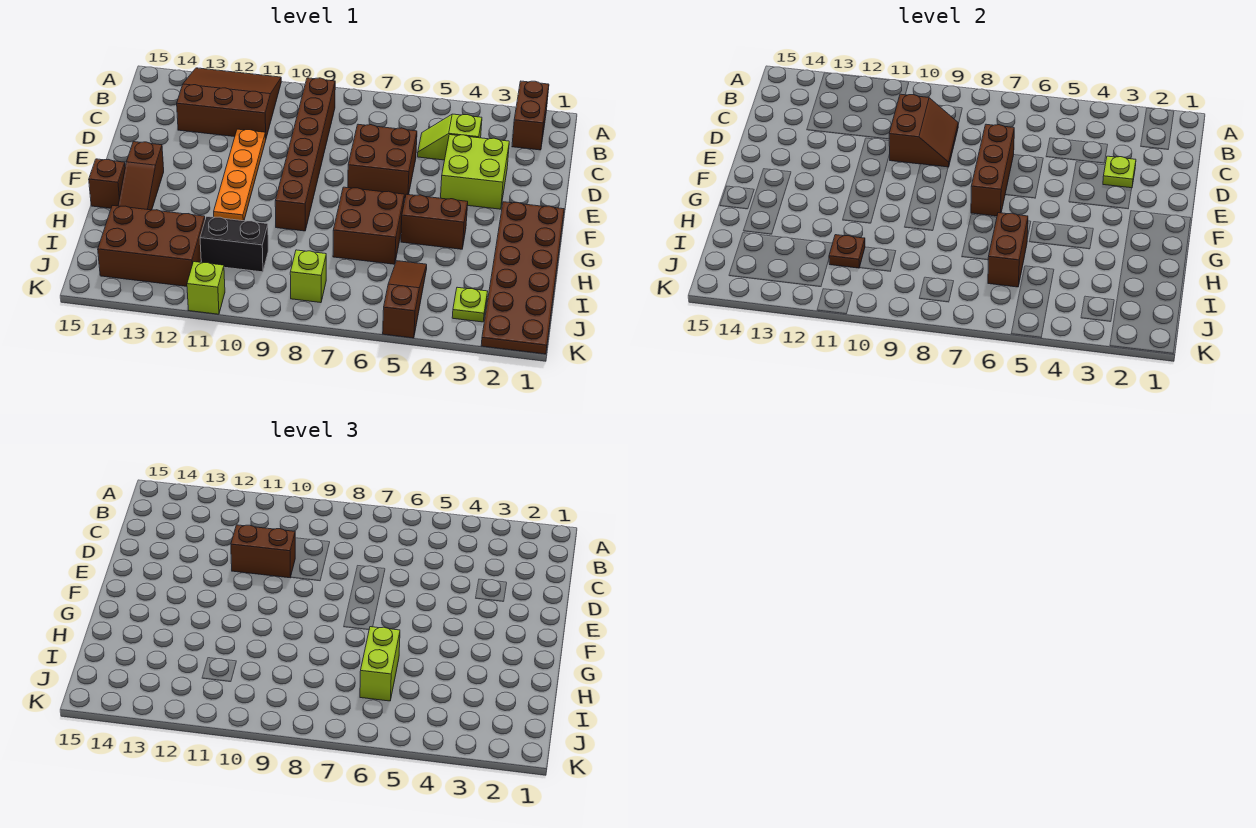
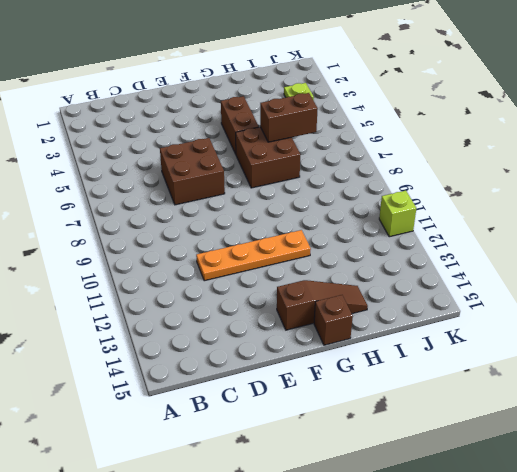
none -> brown brick A2:B2 level 1
none -> brown slope A11:C13 level 1 top C
none -> brown brick B9:G9 level 1

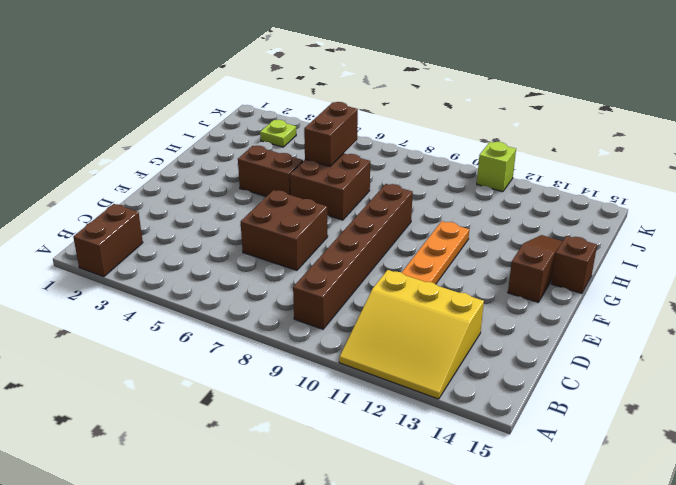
yellow slope A11:C13 level 1 top C -> brown slope A11:C13 level 1 top C
none -> lime slope C4:C5 level 1 top 4
none -> lime brick D3:E4 level 1
none -> brown plate F1:K2 level 1

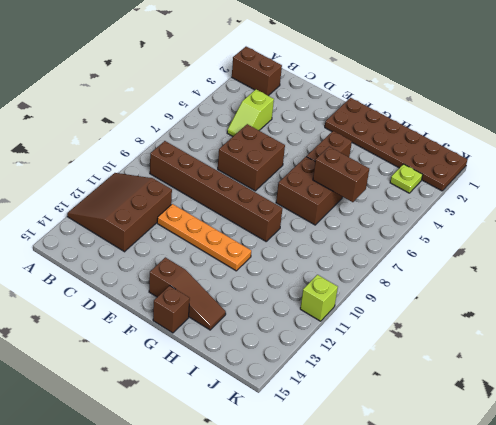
none -> lime brick D3:E4 level 1
none -> brown slope I5:K5 level 1 top K
none -> black brick I10:I11 level 1

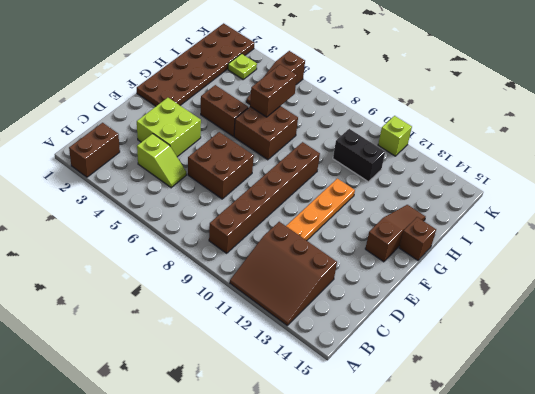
none -> brown brick I12:J14 level 1
none -> lime brick J8 level 1
none -> brown slope C9:D10 level 2 top 10

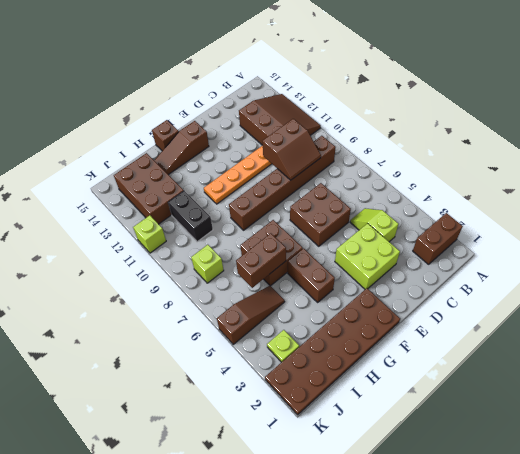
none -> lime plate D3 level 2
none -> brown brick D7:F7 level 2
none -> brown plate I11 level 2

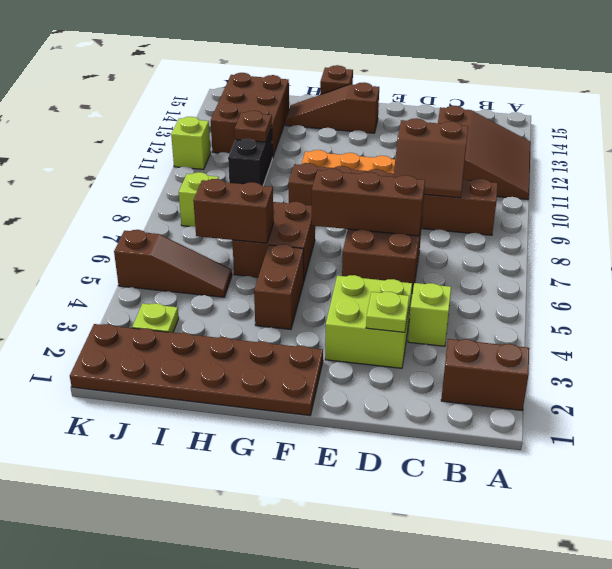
none -> brown brick D10:D11 level 3
none -> lime brick H6:I6 level 3

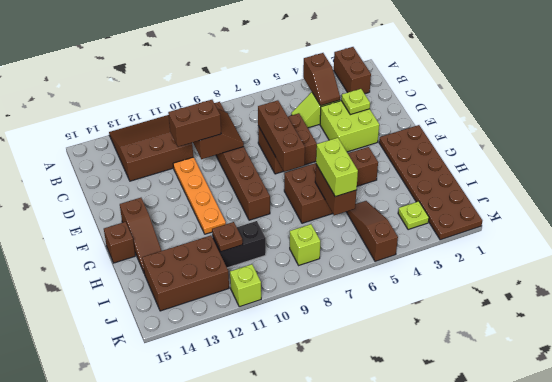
brown slope B4:C4 level 2 top B -> none

